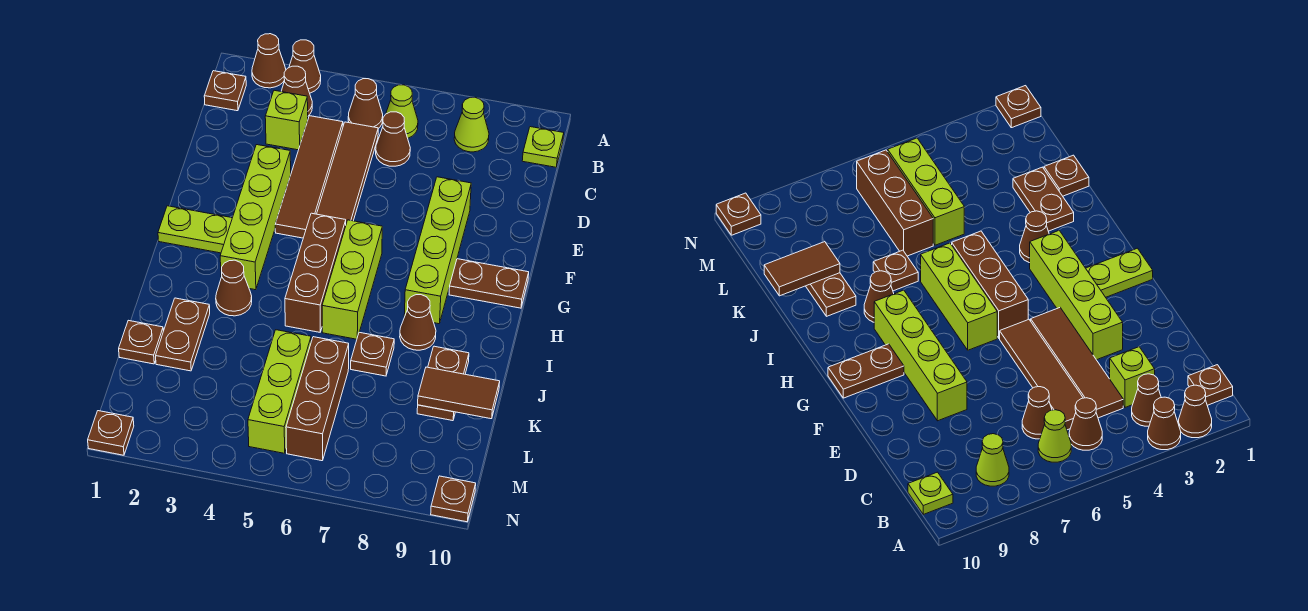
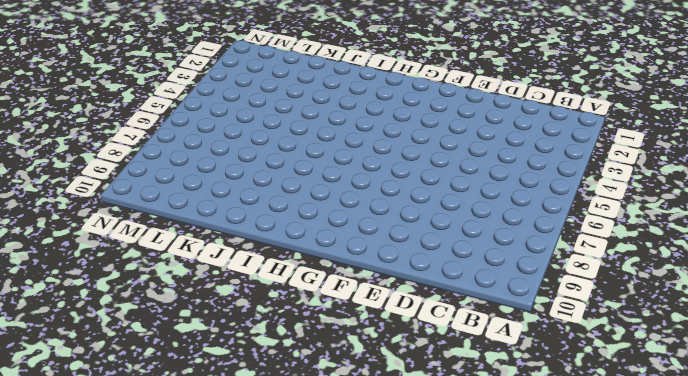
none -> brown cone A2 level 1
none -> brown cone A3 level 1
none -> brown plate B1 level 1

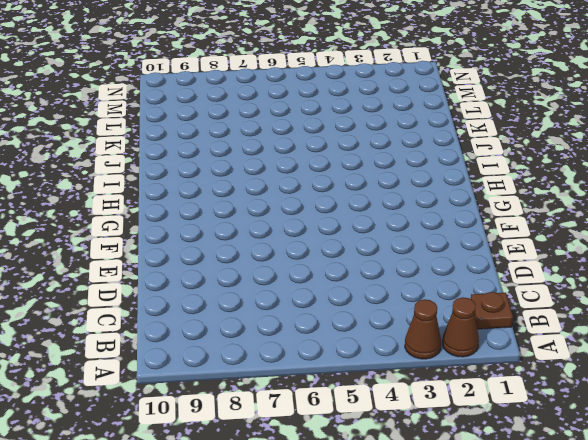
none -> brown cone B3 level 1
none -> brown cone B5 level 1
none -> lime cone B6 level 1

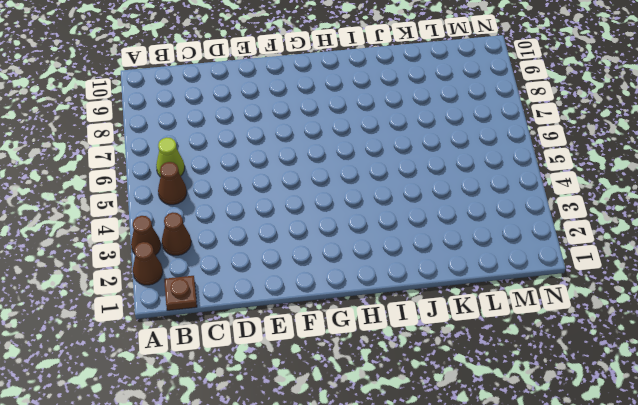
none -> lime cone B8 level 1
none -> lime plate B10 level 1
none -> lime brick C3 level 1

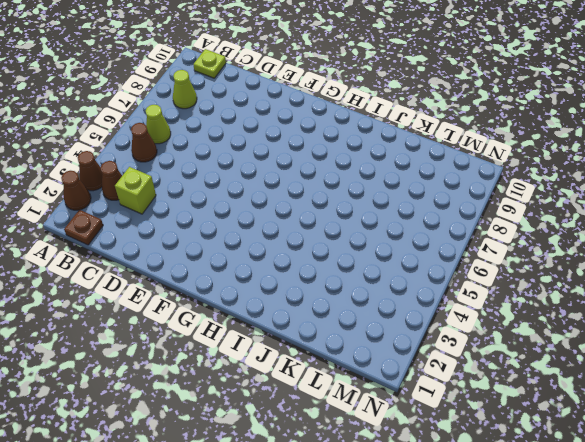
none -> brown tile C4:F4 level 1
none -> brown tile C5:F5 level 1
none -> brown cone C6 level 1

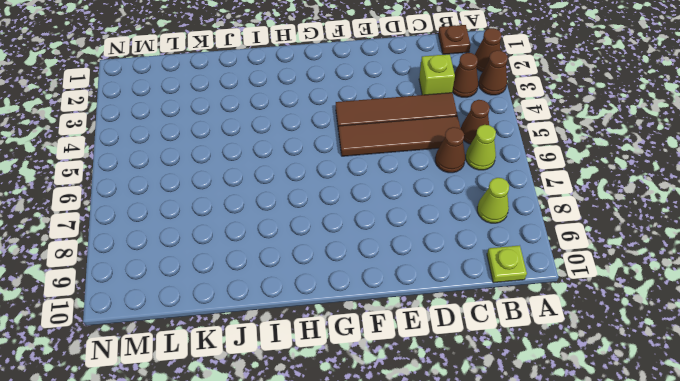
none -> lime brick E3:H3 level 1
none -> lime brick E8:H8 level 1
none -> lime plate G1:G2 level 1

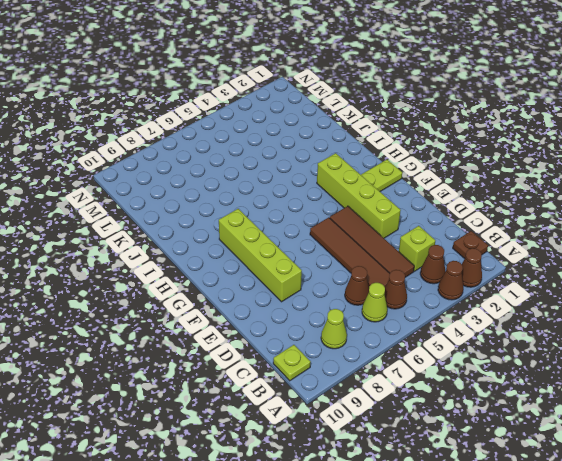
none -> brown brick G5:I5 level 1
none -> lime brick G6:I6 level 1
none -> brown plate G9:G10 level 1

